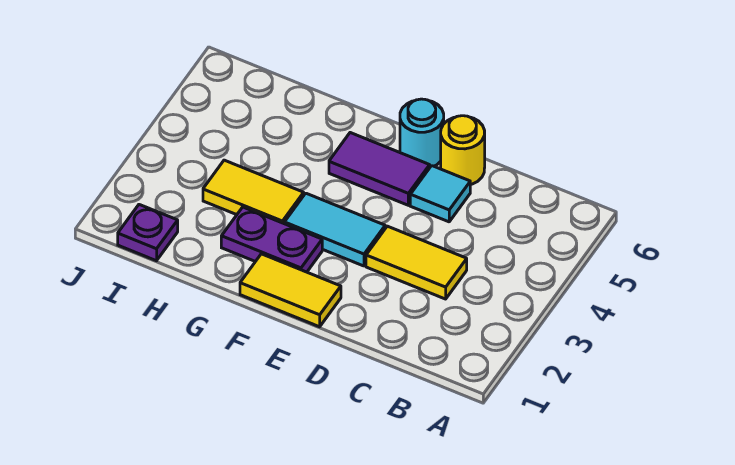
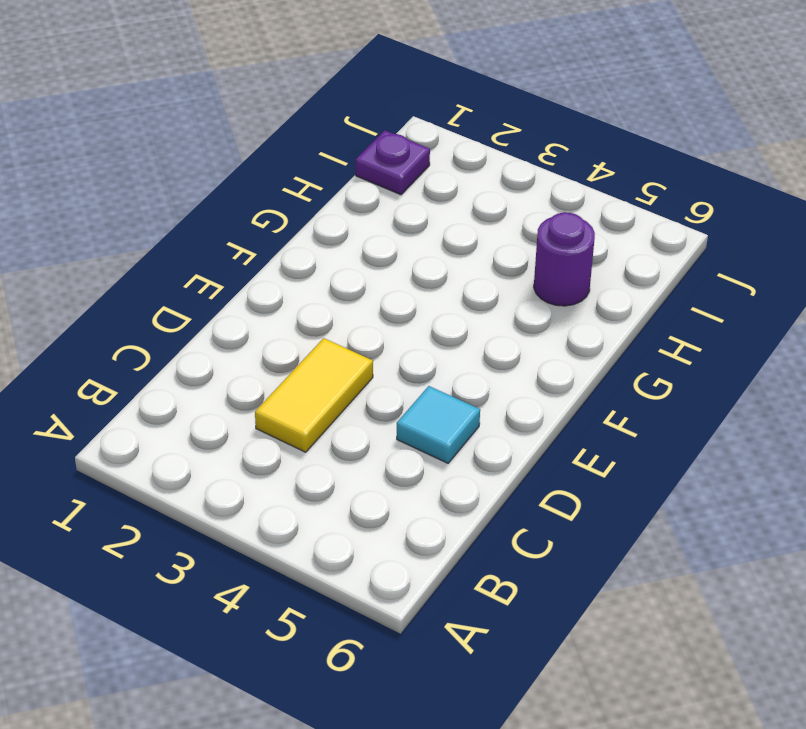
purple round brick H5 level 1 -> none
none -> yellow round brick D6 level 1
none -> yellow tile E1:F1 level 1

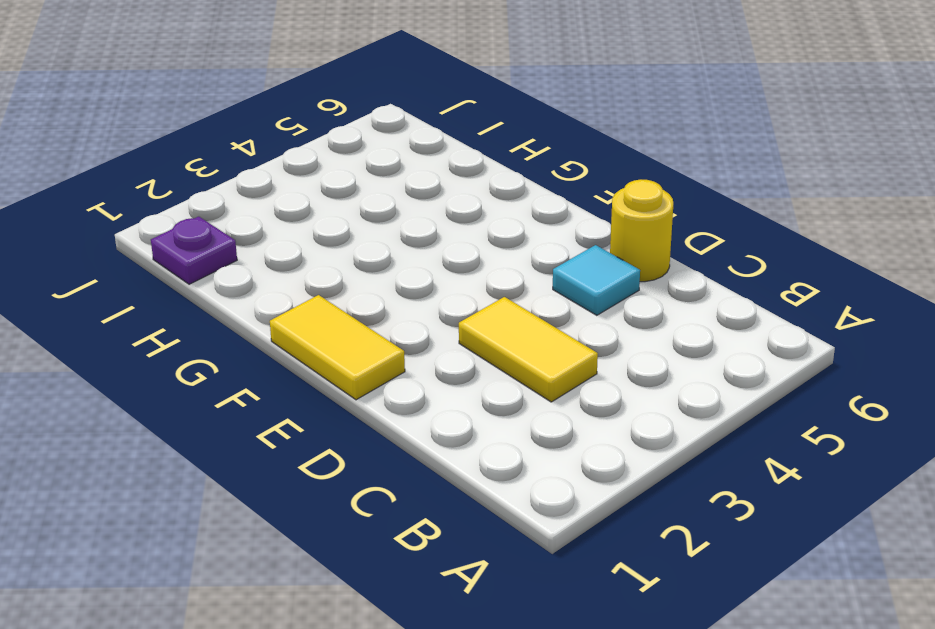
none -> cyan tile E3:F3 level 1
none -> purple tile E5:F5 level 1

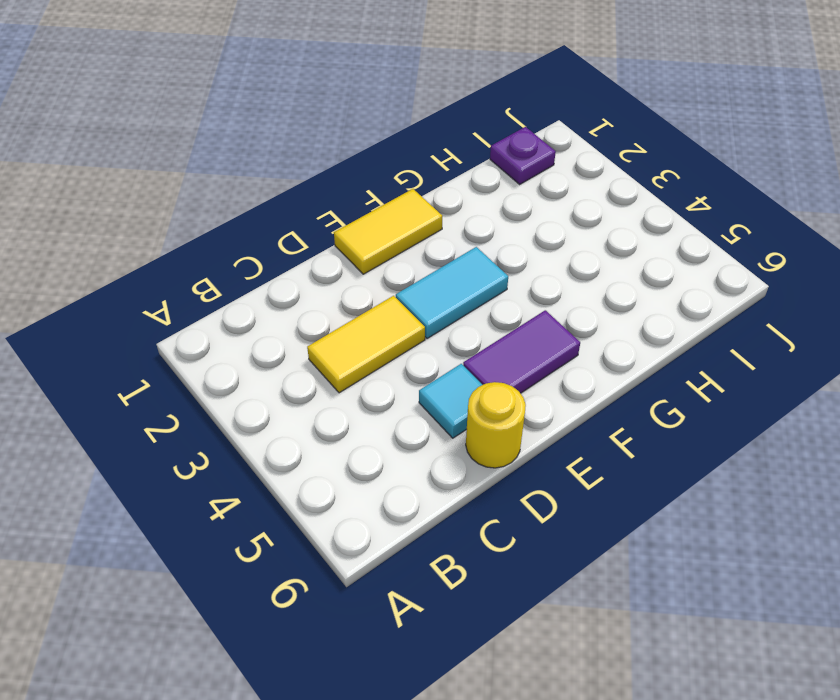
none -> cyan round brick E6 level 1
none -> purple plate F2:G2 level 1

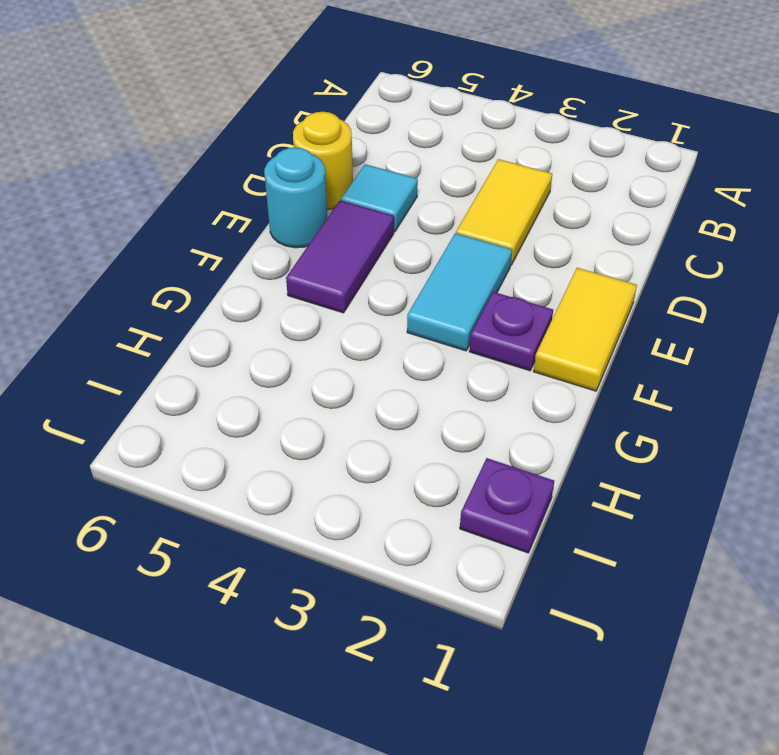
purple plate F2 level 1 -> purple plate F2:G2 level 1
none -> yellow tile G3:H3 level 1

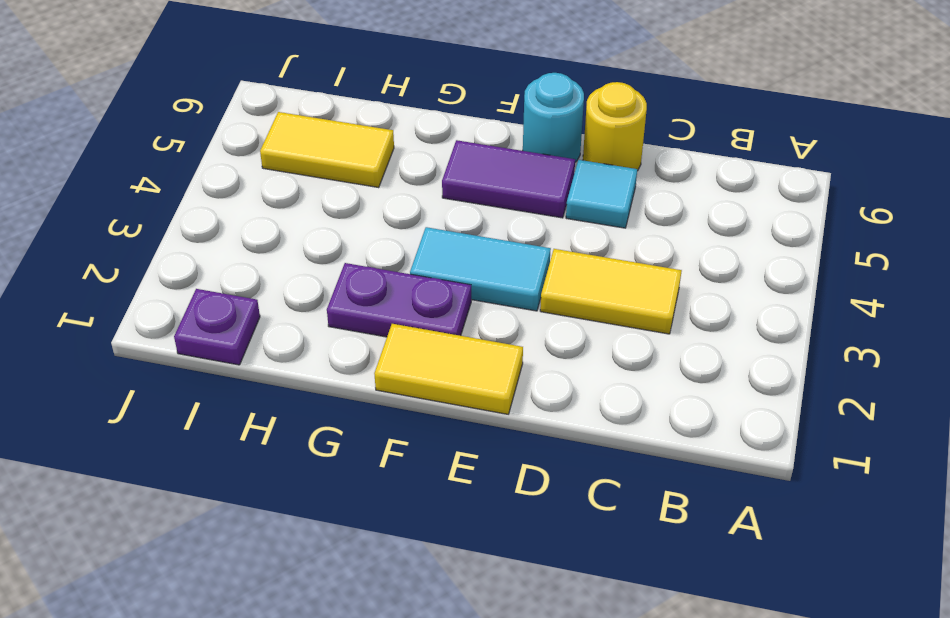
yellow tile H5:I5 level 1 -> yellow tile G3:H3 level 1

